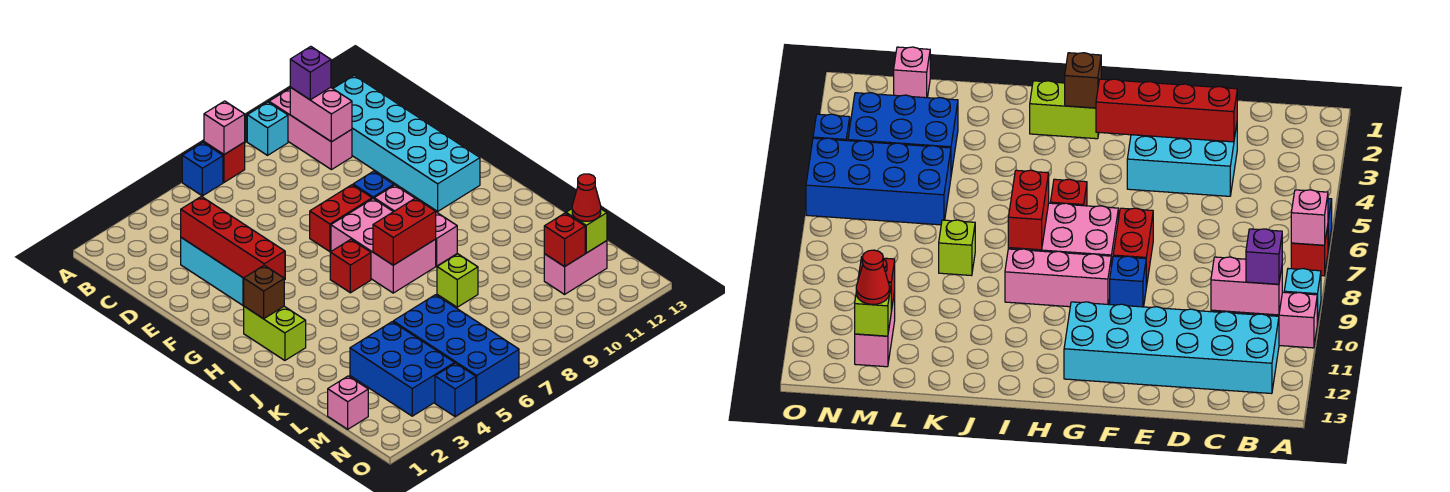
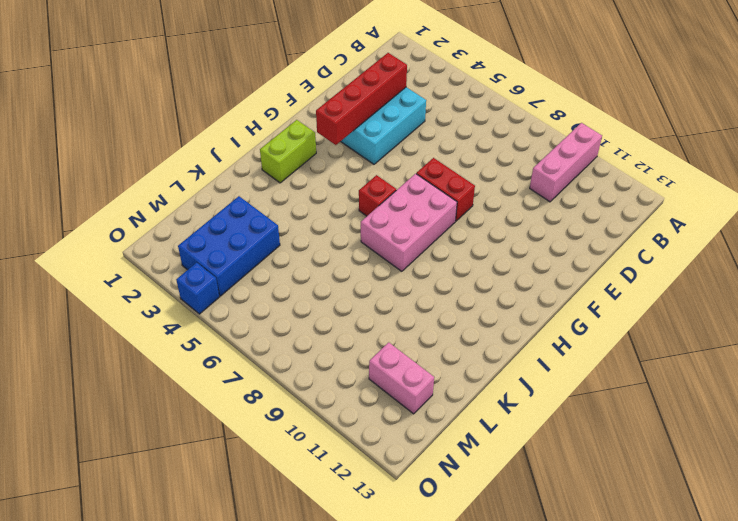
none -> blue brick A6 level 1
none -> red brick A7 level 1
none -> cyan brick A9 level 1

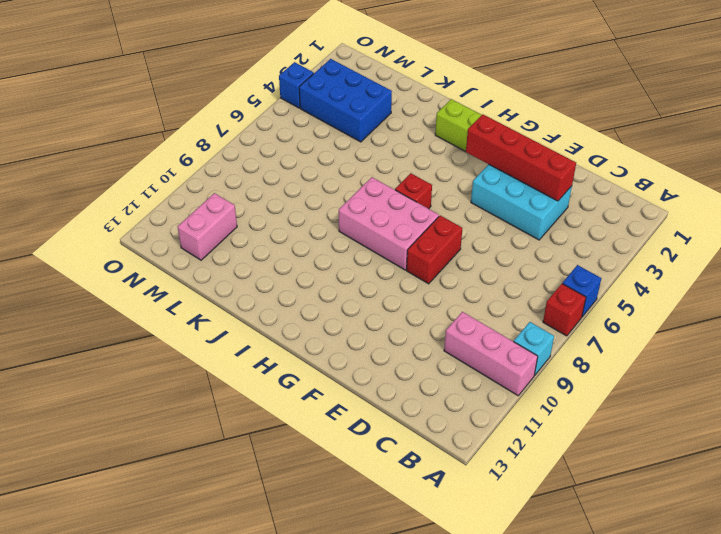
none -> cyan brick B11:G12 level 1
none -> blue brick F9 level 1
none -> pink brick G9:I9 level 1

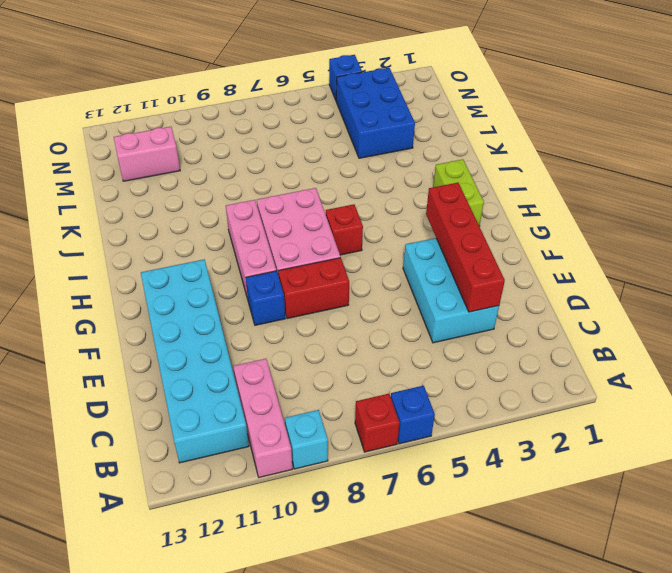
none -> lime brick K8 level 1
none -> blue brick L5:O6 level 1
none -> pink brick M1 level 1

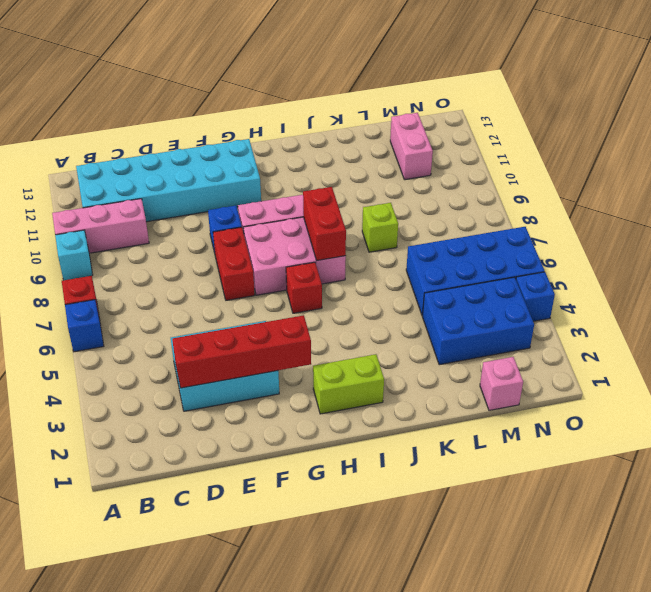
none -> pink brick A7 level 2
none -> pink brick B10:C10 level 2
none -> brown brick H2 level 2

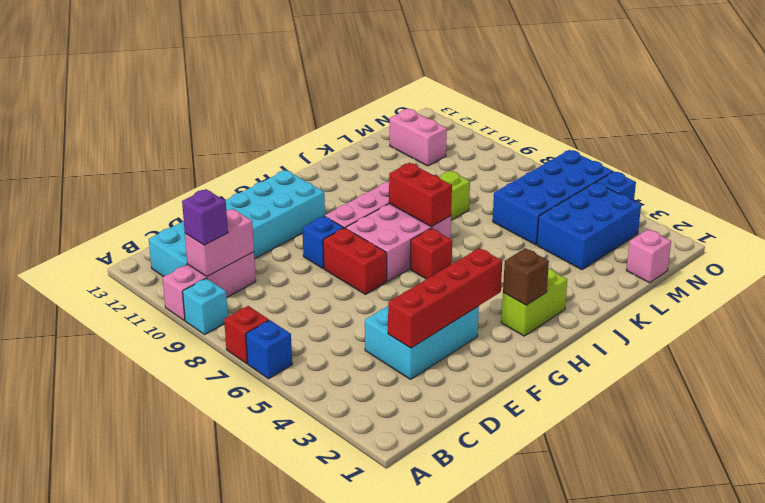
none -> pink brick A7 level 2
none -> red brick M11 level 2
none -> lime brick M12 level 2

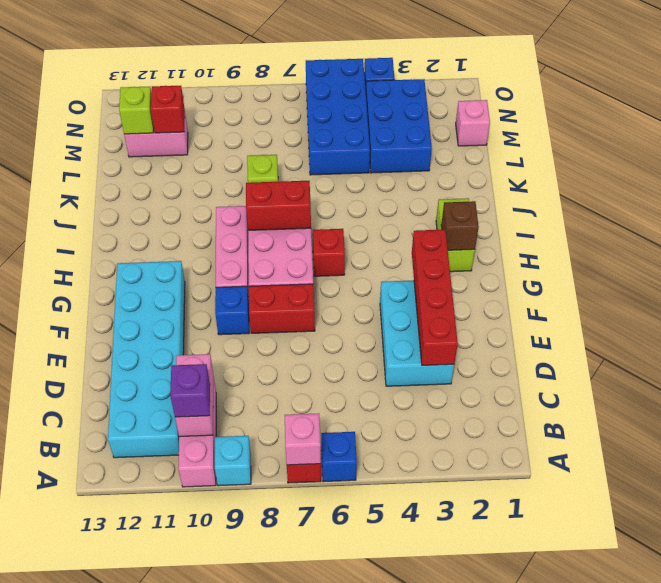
none -> red cone M12 level 3

